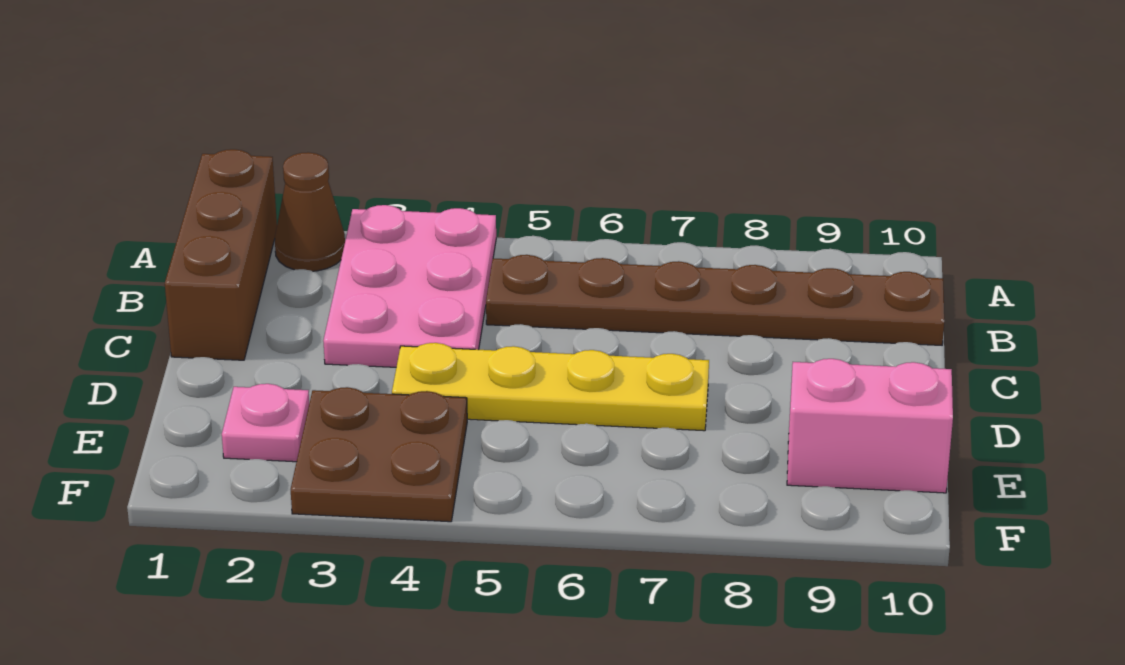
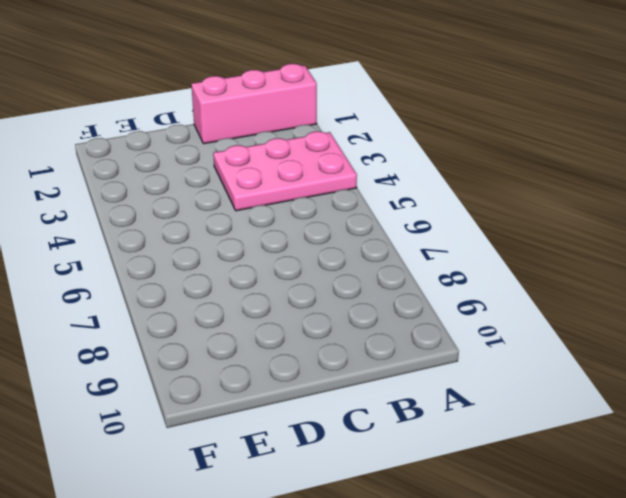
pink brick A1:C1 level 1 -> brown brick A1:C1 level 1
none -> brown cone A2 level 1
none -> brown plate B5:B10 level 1

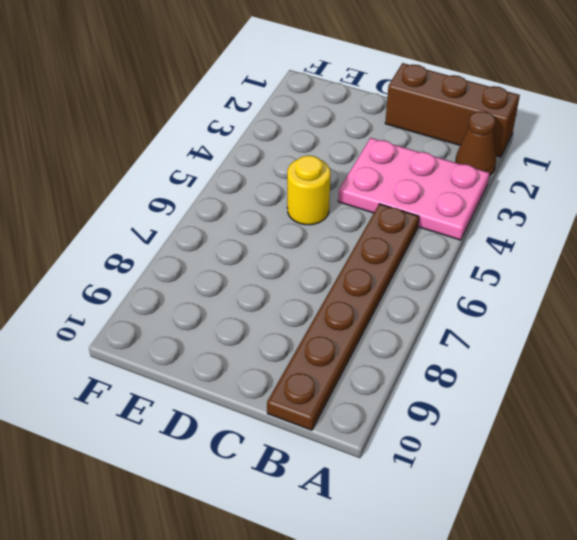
yellow round brick D5 level 1 -> yellow plate D4:D7 level 1
none -> pink plate E2 level 1
none -> brown plate E3:F4 level 1

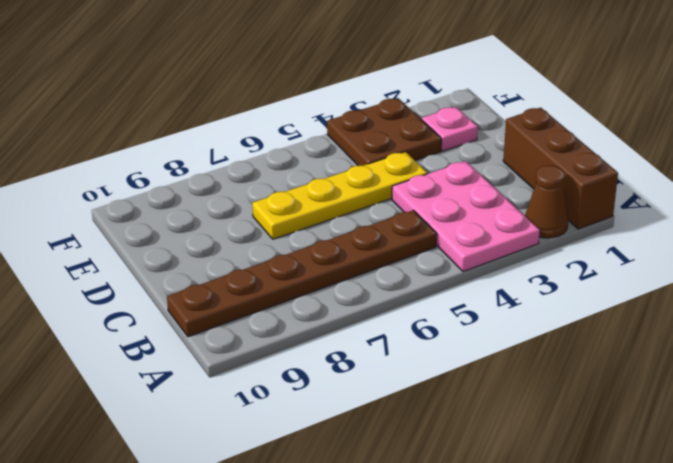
none -> pink brick E9:E10 level 1

